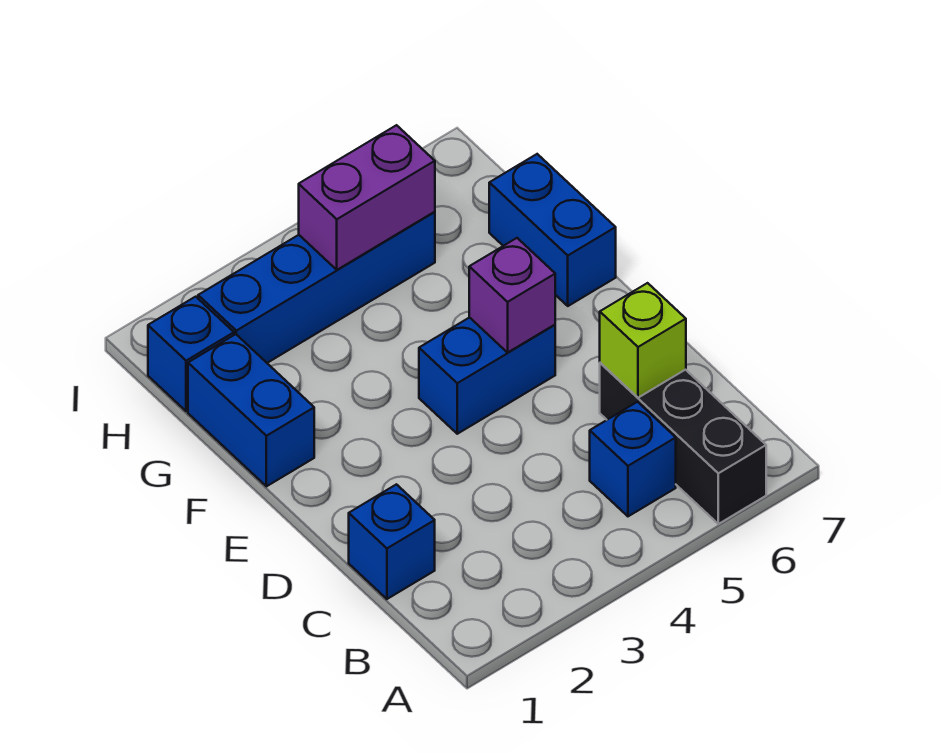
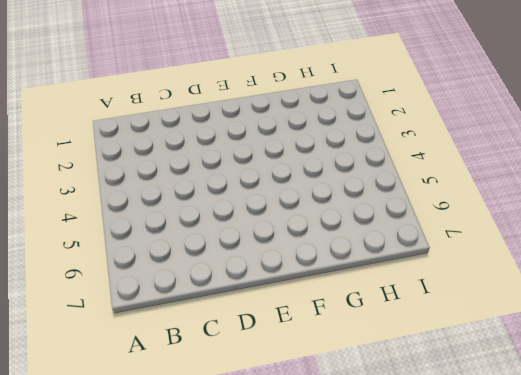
none -> black brick A6:C6 level 1
none -> blue brick B5 level 1

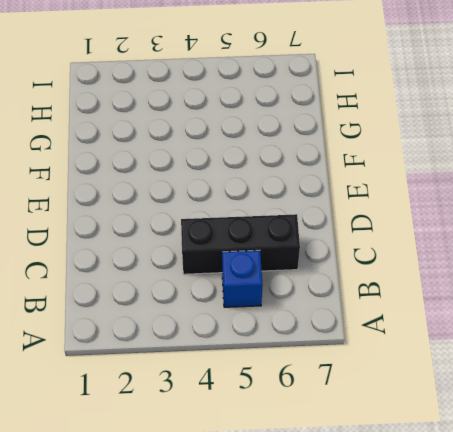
black brick C4:C6 level 1 -> black brick A6:C6 level 1
none -> blue brick C1 level 1
none -> blue brick E4:E5 level 1

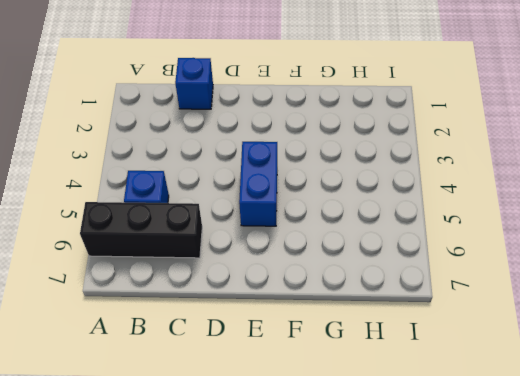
none -> blue brick F1:G1 level 1
none -> blue brick F7:G7 level 1

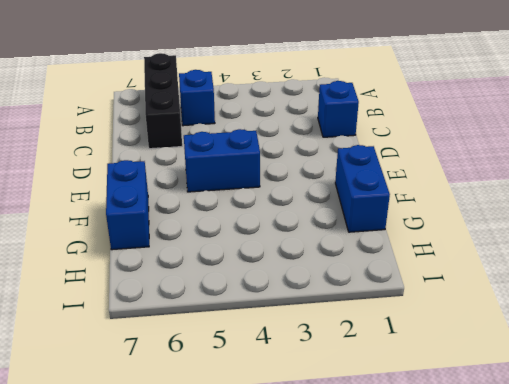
none -> blue brick H1 level 1
none -> blue brick H2:H5 level 1

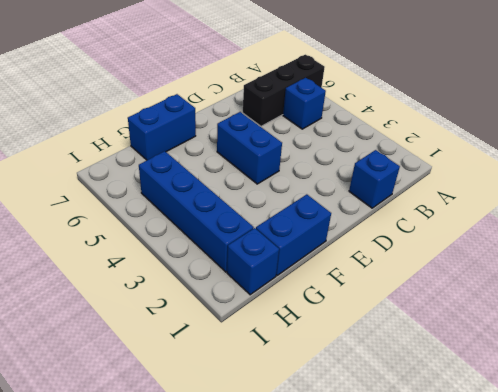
none -> lime brick C6 level 2
none -> purple brick E5 level 2

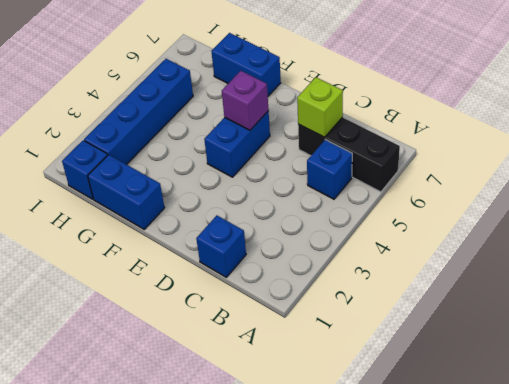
none -> purple brick H4:H5 level 2

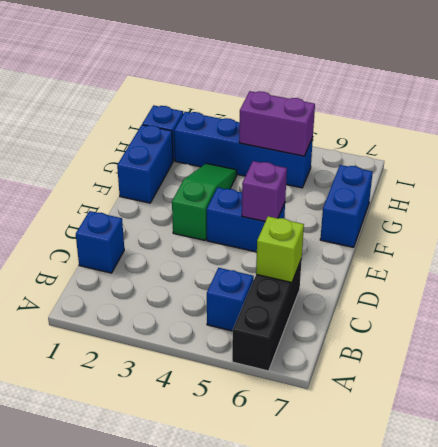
green slope E3:G3 level 1 top E -> none

